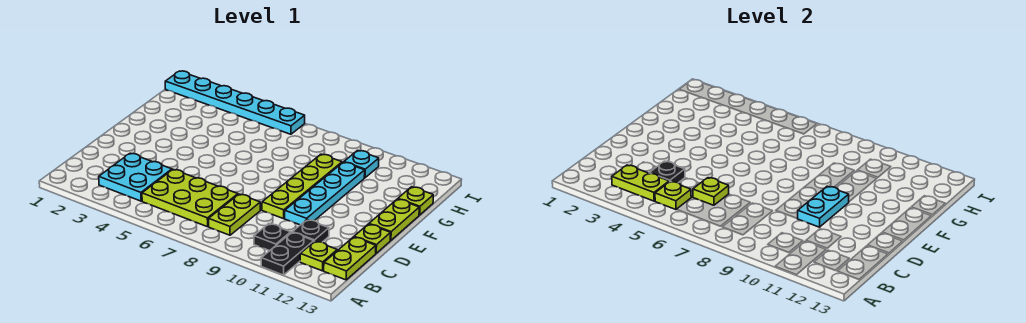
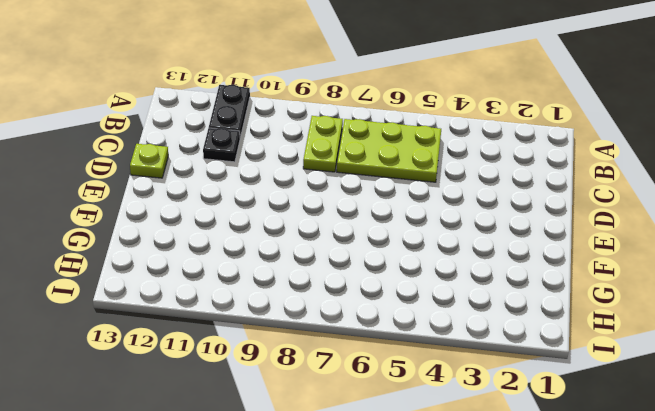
none -> cyan plate B3:C4 level 1
none -> black plate B10 level 1
none -> lime plate B12 level 1

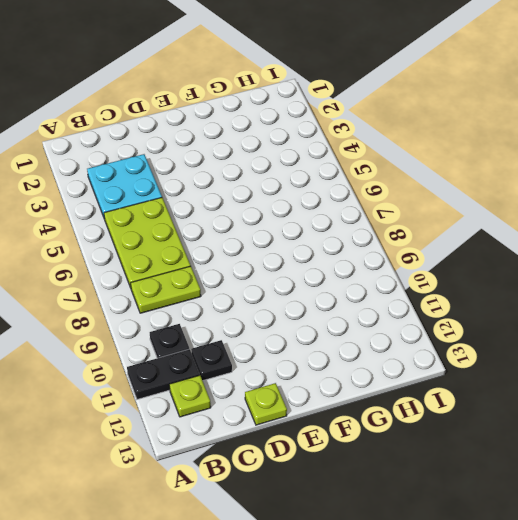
none -> lime plate B13:C13 level 1
none -> lime plate D9:G9 level 1
none -> cyan plate D10:G10 level 1

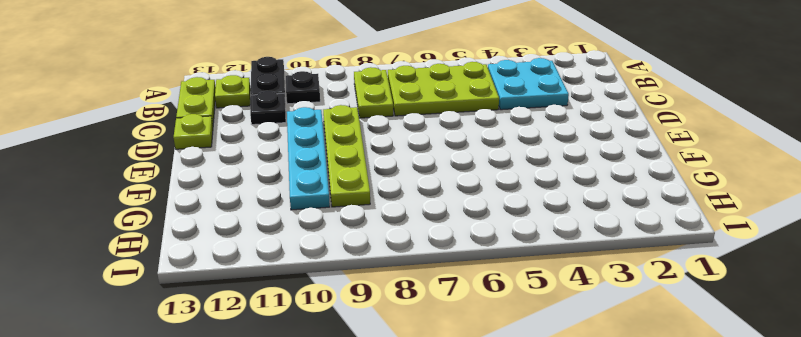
none -> lime plate E13:F13 level 1
none -> lime plate G13 level 1
none -> cyan plate H10 level 1

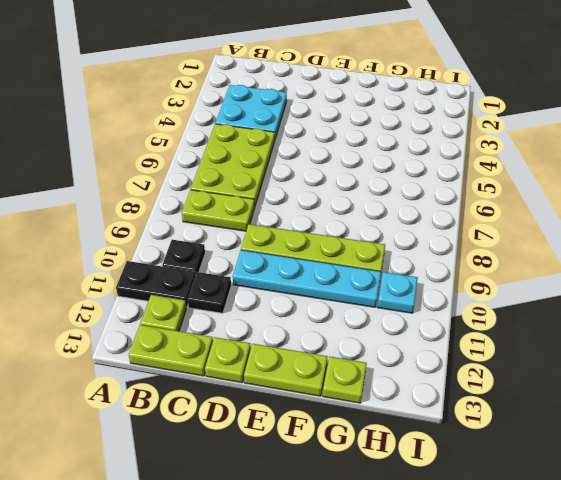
none -> cyan plate I1:I6 level 1
none -> lime plate B3:B4 level 2
none -> lime plate B5 level 2

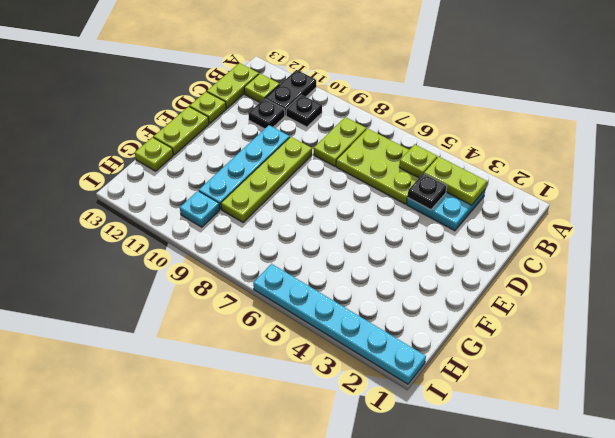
none -> lime plate C6 level 2
none -> cyan plate D10:E10 level 2

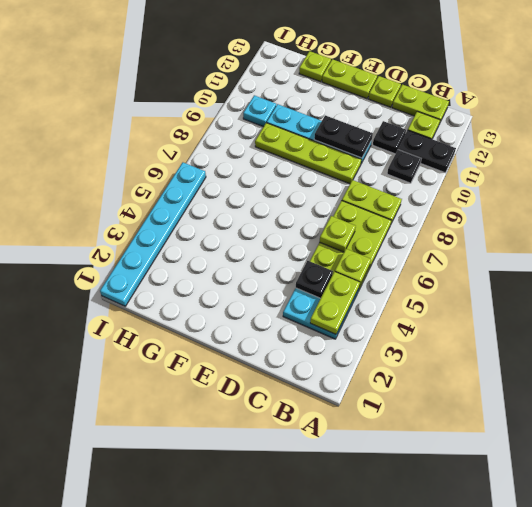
black plate D10:E10 level 2 -> cyan plate D10:E10 level 2

